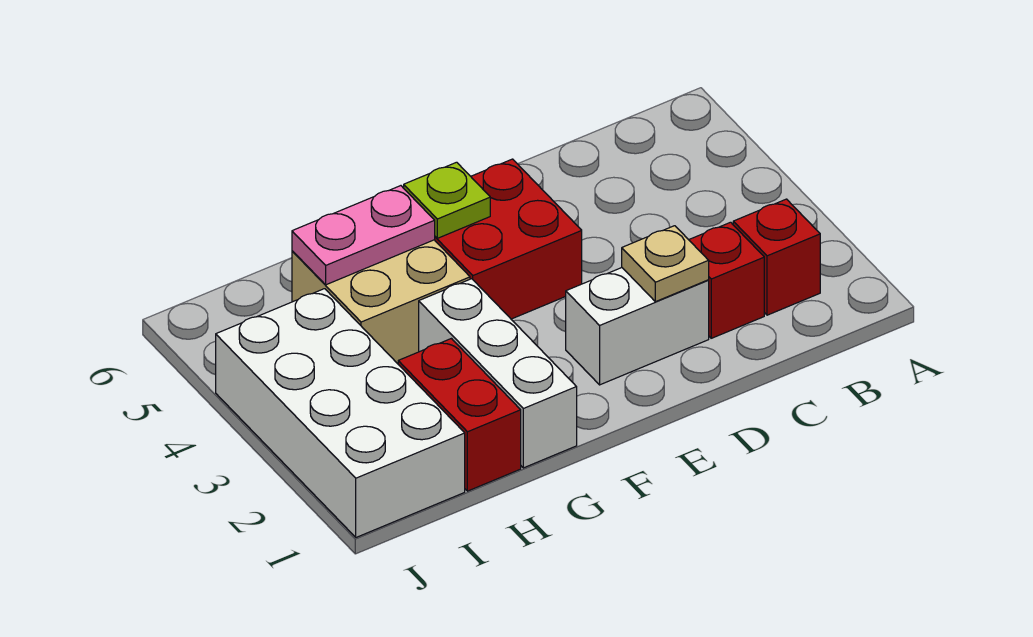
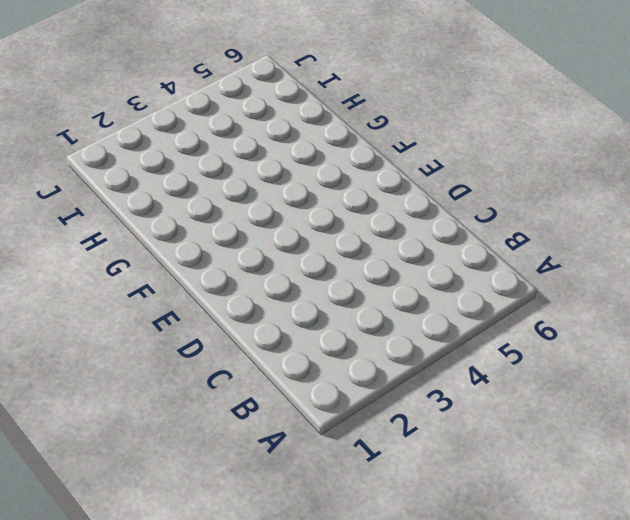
none -> red brick B2 level 1
none -> red brick C2 level 1

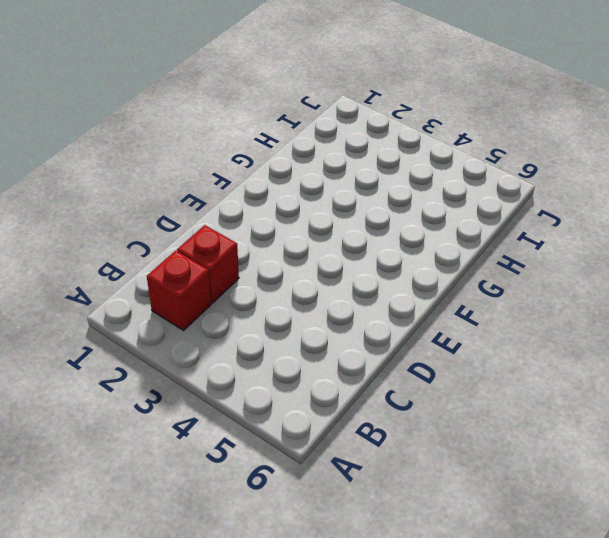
none -> white brick D2:E2 level 1
none -> red brick E4:F5 level 1

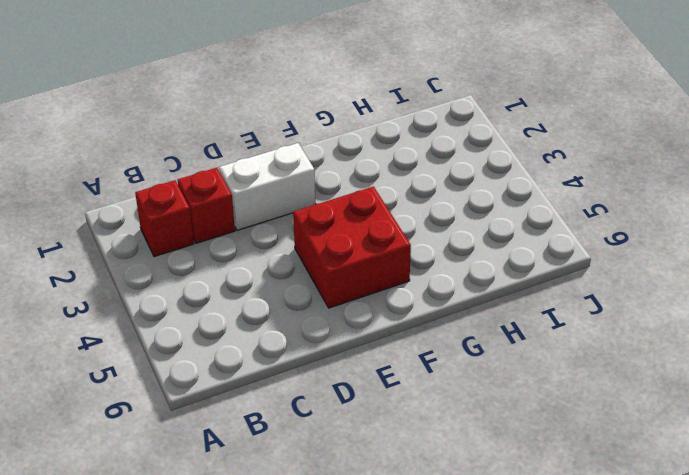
none -> white brick G1:G3 level 1
none -> tan brick G4:H5 level 1

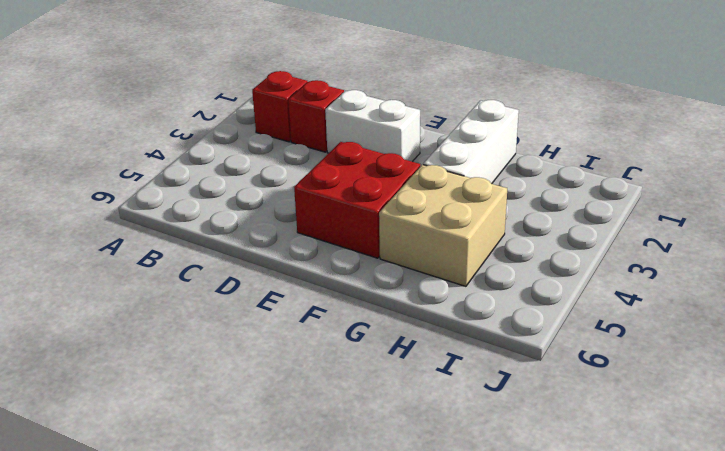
none -> red brick H1:H2 level 1
none -> white brick I1:J4 level 1

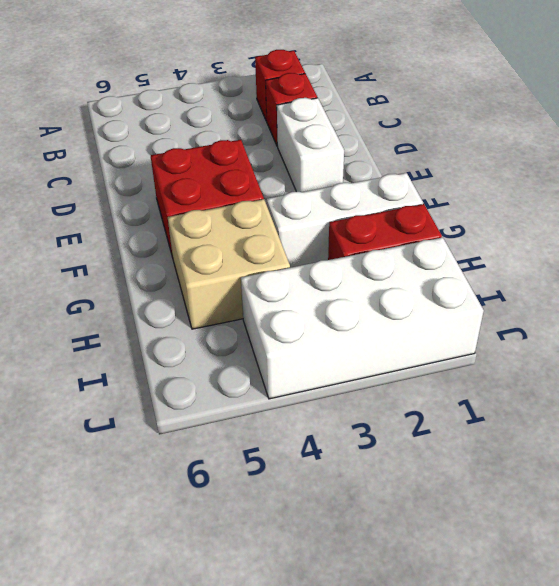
none -> tan plate D2 level 2
none -> lime plate F5 level 2

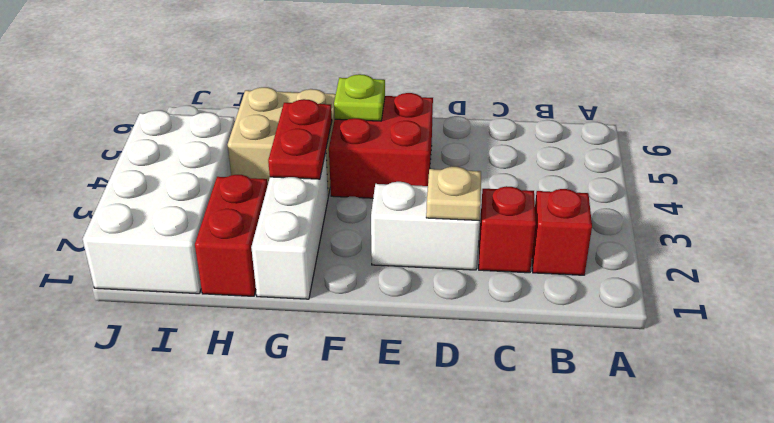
red plate G3:G4 level 2 -> none
none -> pink plate G5:H5 level 2

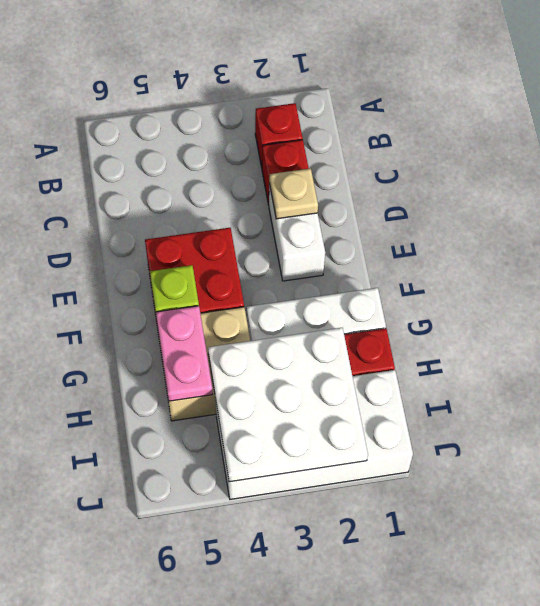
white plate H2:J4 level 2 -> none

